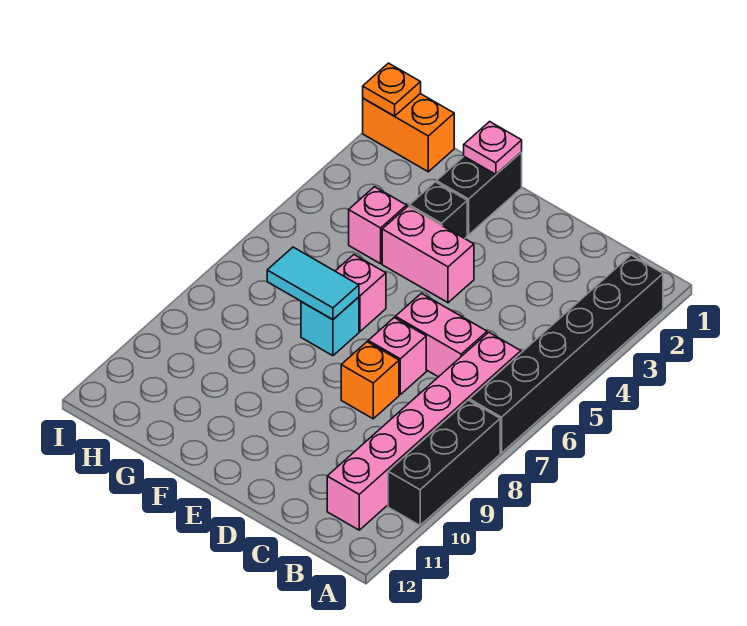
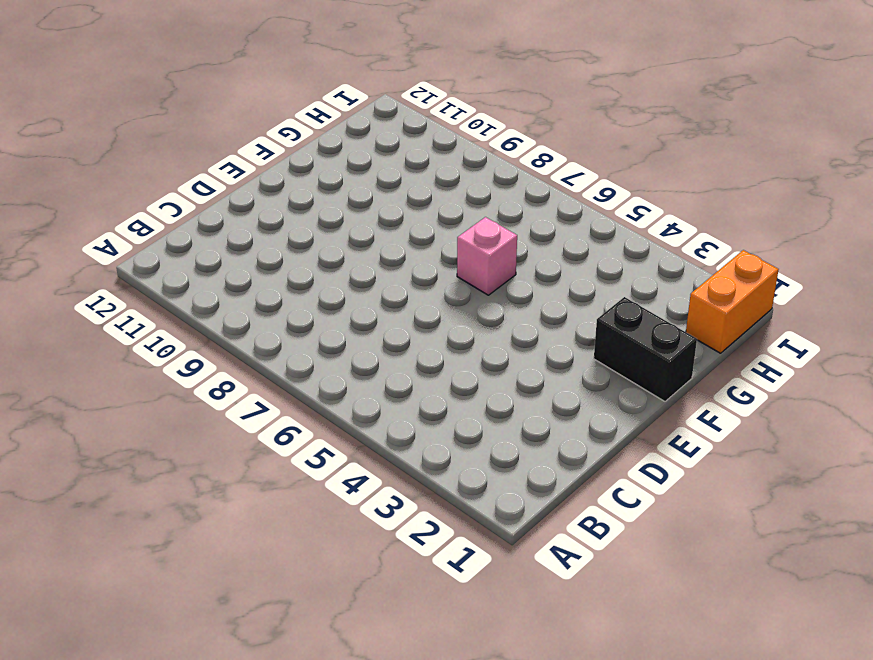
none -> black brick A2:A7 level 1
none -> black brick A8:A10 level 1
none -> pink brick B6:B11 level 1

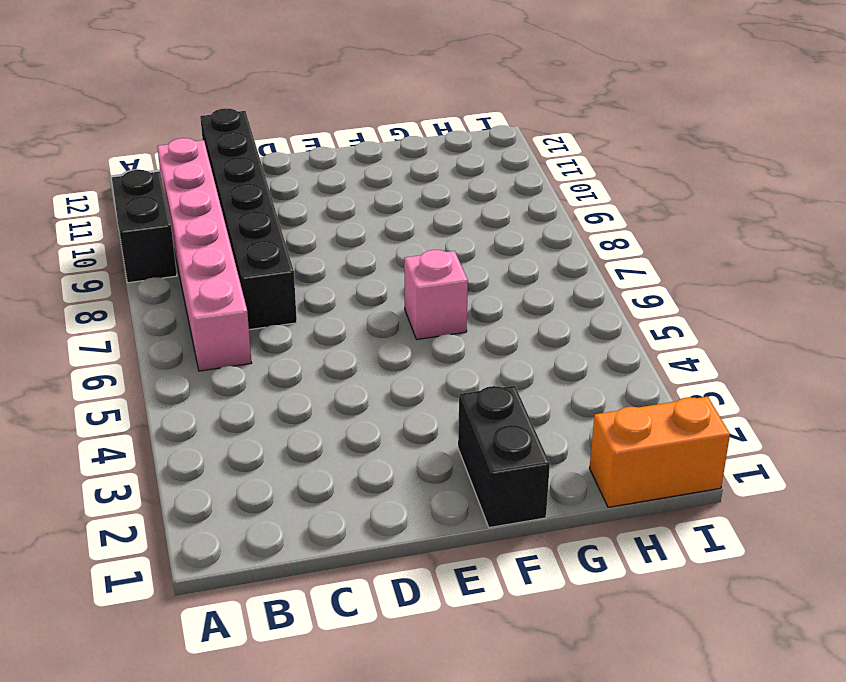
black brick A9:A10 level 1 -> black brick A8:A10 level 1
black brick C7:C12 level 1 -> black brick A2:A7 level 1
none -> pink brick C6:D6 level 1
none -> pink brick D7 level 1
none -> orange brick D8 level 1

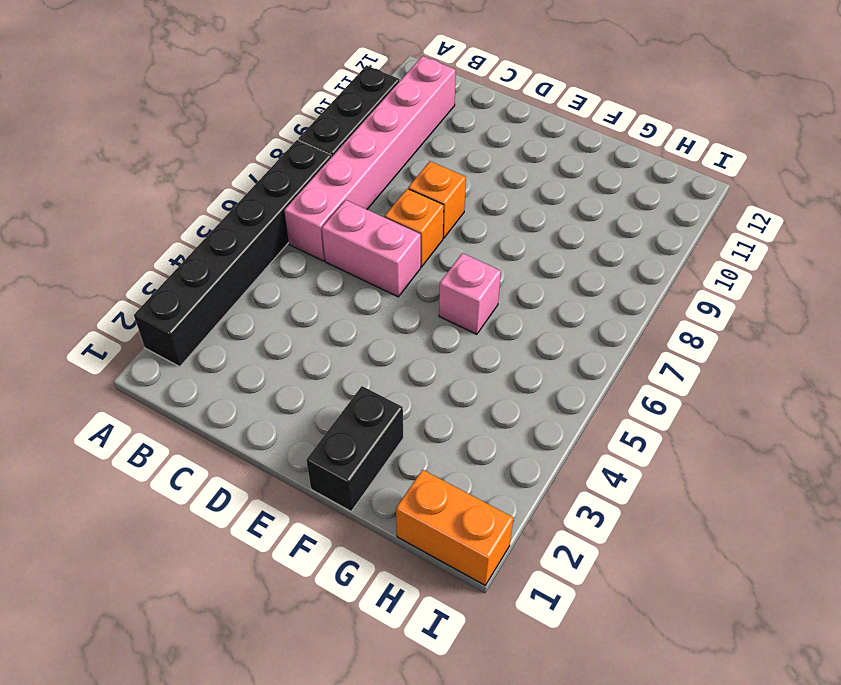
orange brick D7 level 1 -> pink brick D7 level 1
none -> pink brick E4:F4 level 1
none -> black brick F3 level 1
none -> cyan brick F7 level 1

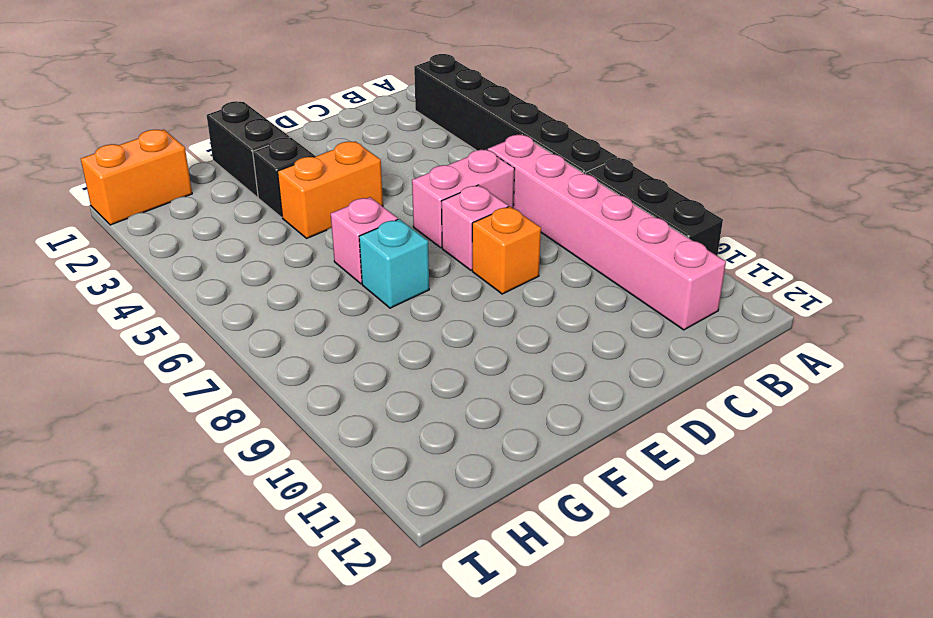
orange brick E4:F4 level 1 -> pink brick E4:F4 level 1
none -> pink brick G4 level 1
none -> pink plate F1 level 2
none -> cyan tile F7:G7 level 2

